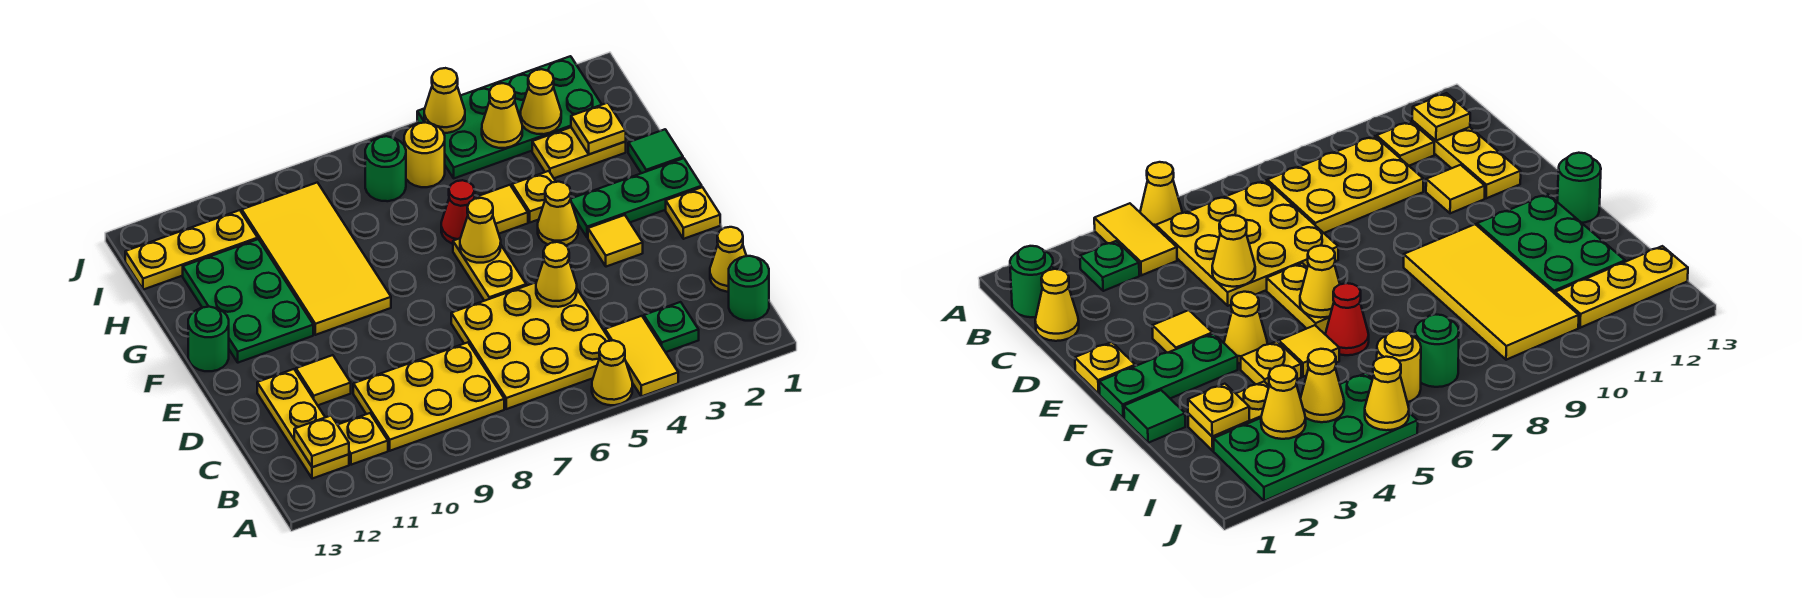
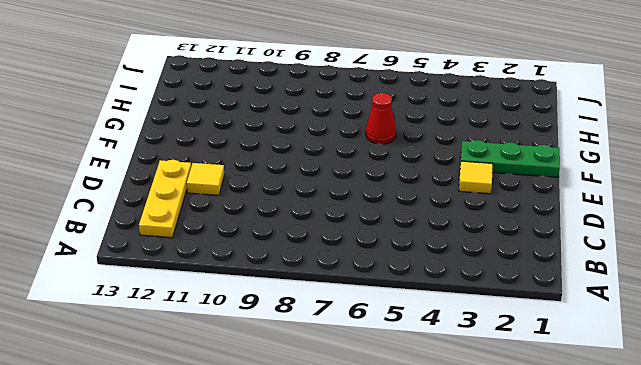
none -> yellow tile A4:B4 level 1
none -> yellow cone A5 level 1
none -> green round brick B1 level 1
none -> green plate B3 level 1

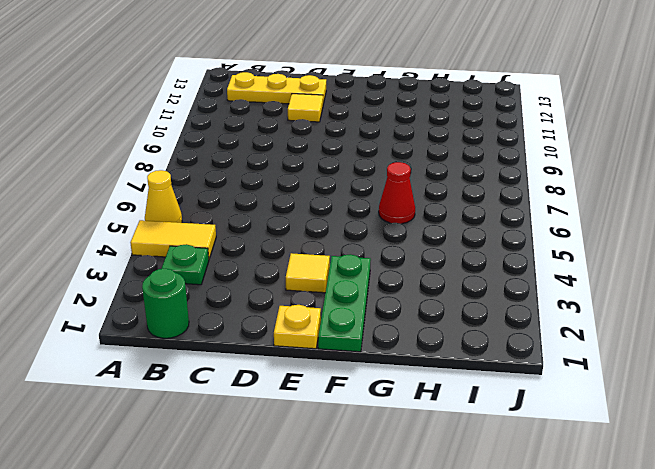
none -> yellow plate B5:D7 level 1
none -> yellow plate B8:C10 level 1
none -> yellow plate B11 level 1
none -> yellow cone C1 level 1

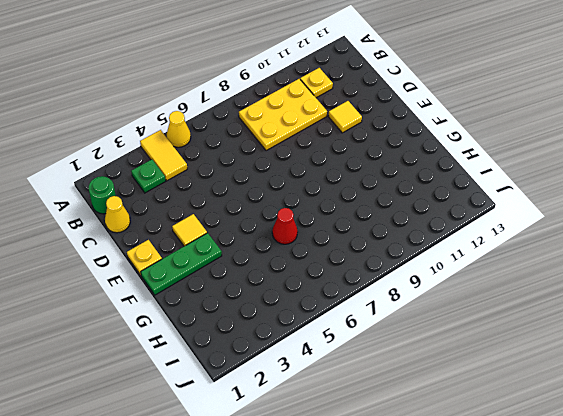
none -> yellow plate B5:D7 level 1
none -> yellow plate B12:D12 level 1
none -> yellow plate E6:F6 level 1
none -> yellow cone F4 level 1

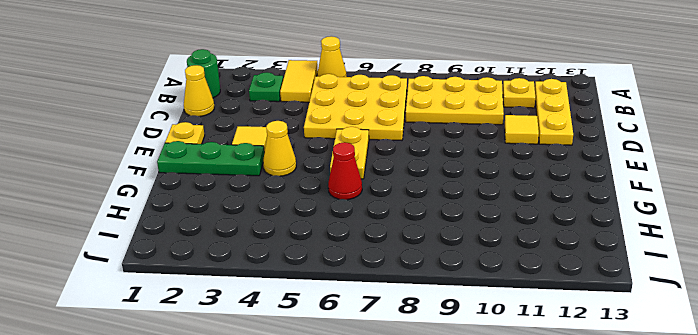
none -> yellow tile F9:I10 level 1
none -> green plate F11:H12 level 1
none -> green round brick F13 level 1
none -> green tile G1 level 1

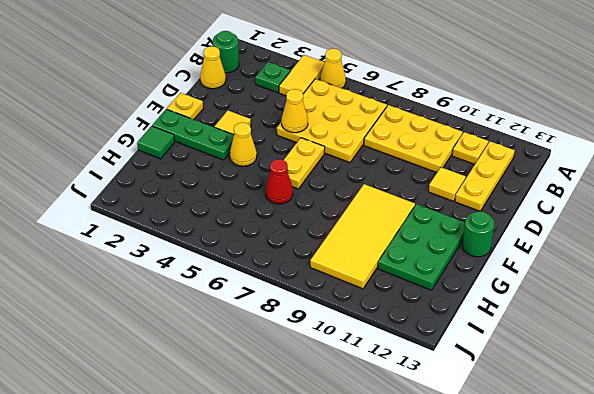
none -> yellow plate G4 level 1
none -> yellow tile G5 level 1
none -> yellow plate H2:H3 level 1
none -> green plate I2:J5 level 1

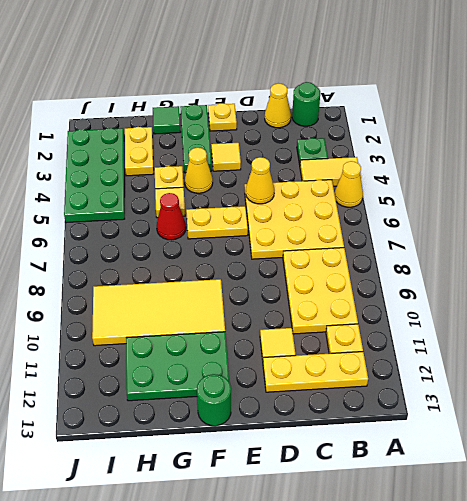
none -> yellow round brick I6 level 1
none -> green round brick I7 level 1
none -> yellow plate I11:I13 level 1
none -> yellow plate B12 level 2

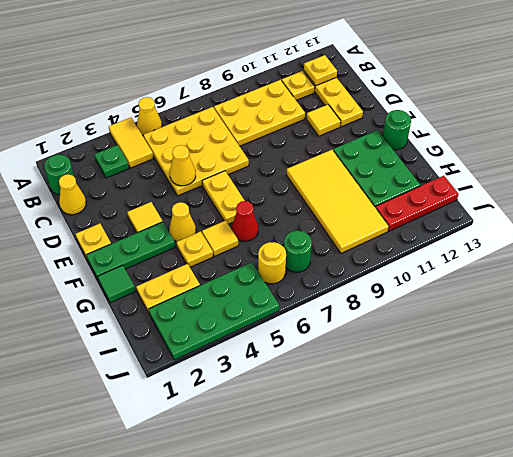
red plate I11:I13 level 1 -> yellow plate I11:I13 level 1
none -> yellow cone F6 level 2
none -> yellow plate H2 level 2
none -> yellow cone I3 level 2
none -> yellow cone I4 level 2

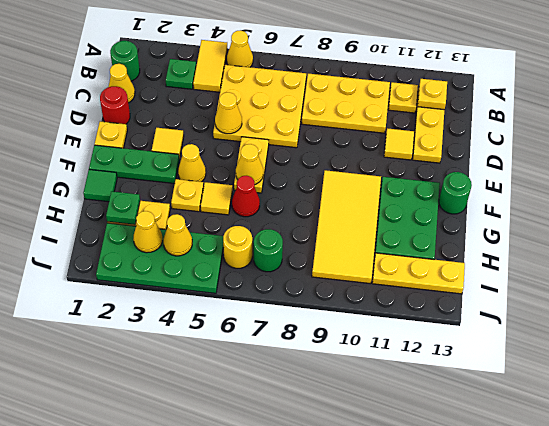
red round brick D1 level 1 -> none
green plate H2 level 2 -> yellow plate H2 level 2
none -> yellow cone J5 level 2

